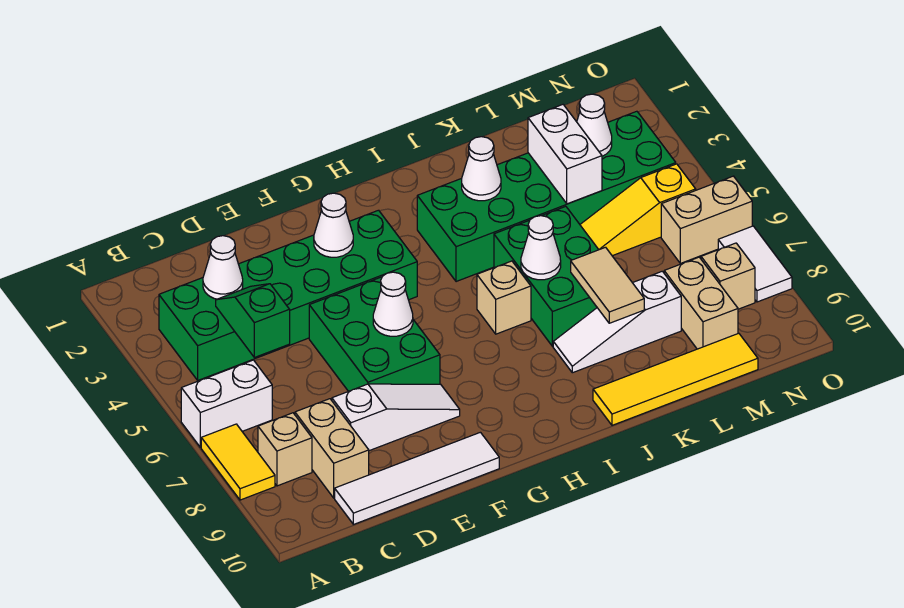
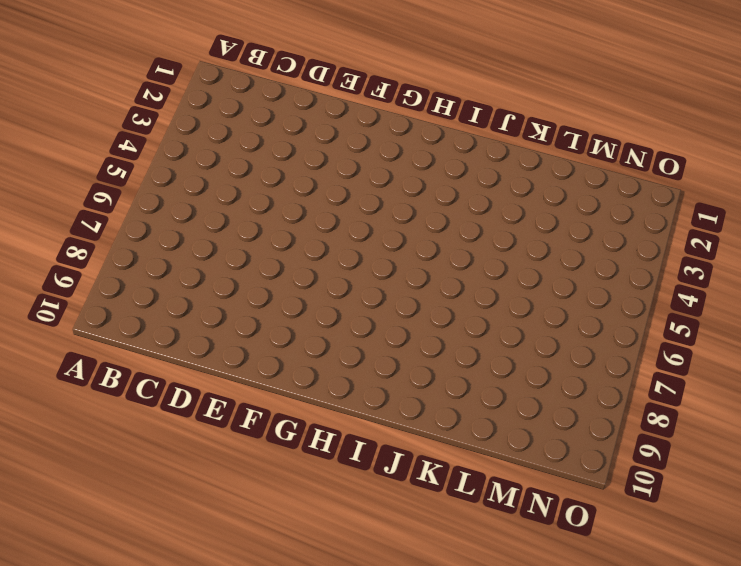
none -> white brick A6:B6 level 1
none -> yellow tile A7:A8 level 1
none -> green brick B3:G4 level 1

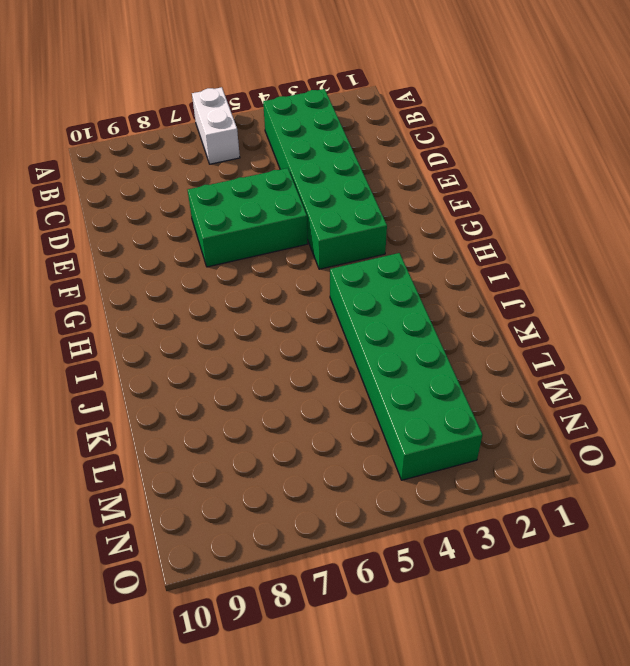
none -> yellow tile A7:A8 level 1
none -> tan brick B8 level 1
none -> tan brick C8:C9 level 1

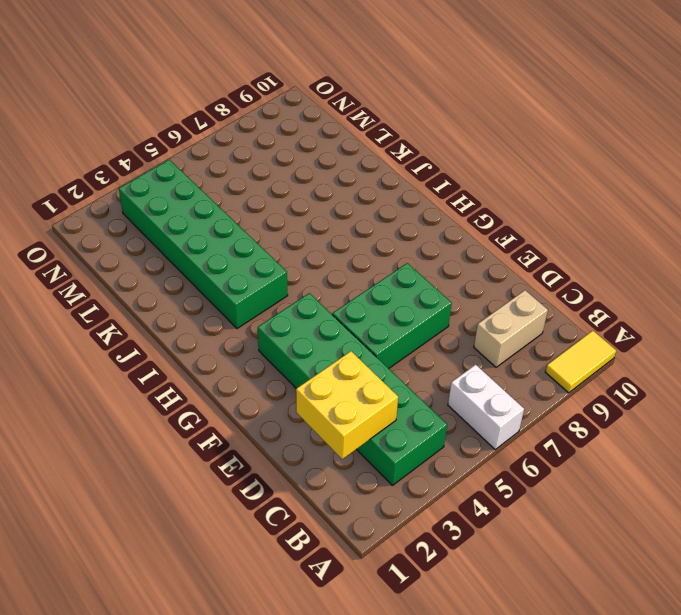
yellow tile A9:A10 level 1 -> yellow tile A7:A8 level 1
yellow brick C2:D3 level 2 -> white cone C3 level 2
none -> tan brick B8 level 1
none -> white tile C10:F10 level 1
none -> white slope D8:F8 level 1 top D

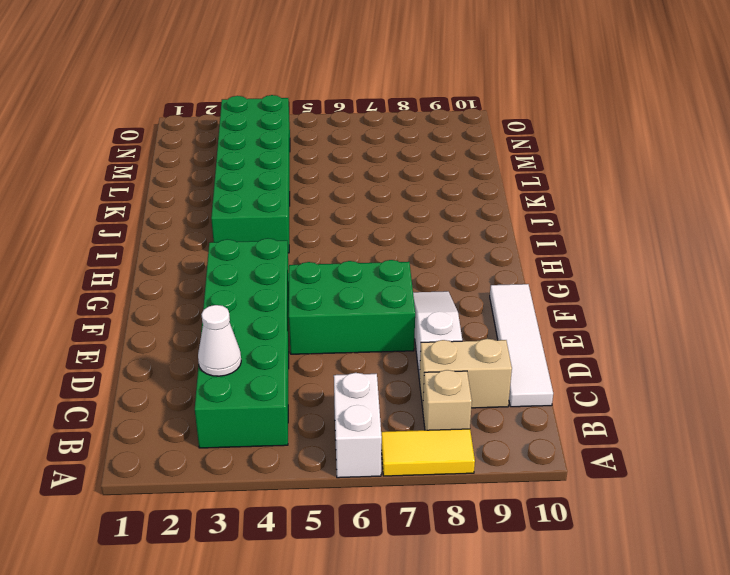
none -> tan brick I6 level 1
none -> green brick J5:K7 level 1
none -> white slope J8:L8 level 1 top L

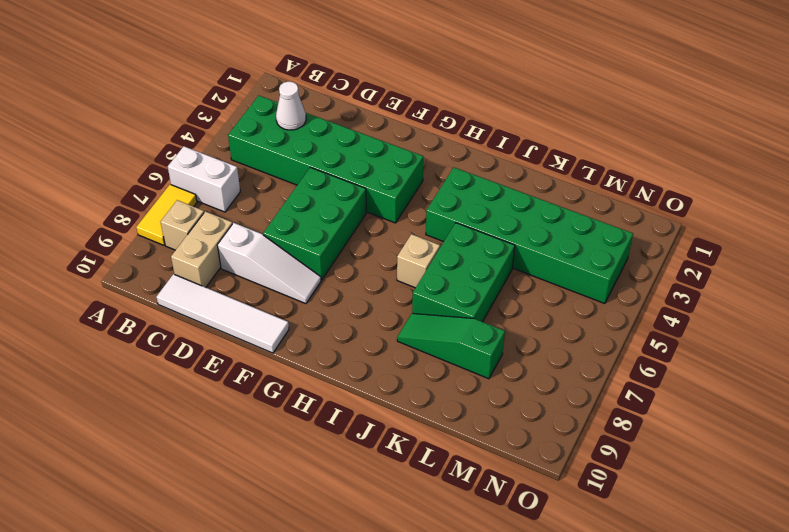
green slope J8:L8 level 1 top L -> white slope J8:L8 level 1 top L
none -> yellow tile J10:M10 level 1
none -> yellow slope L5:N5 level 1 top N
none -> tan brick M8:M9 level 1

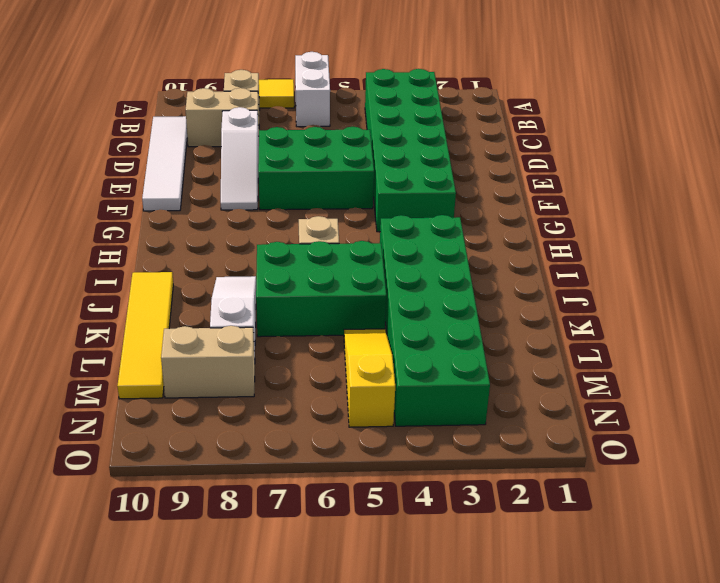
none -> tan brick N6:O6 level 1
none -> tan brick N8 level 1
none -> white tile O7:O8 level 1

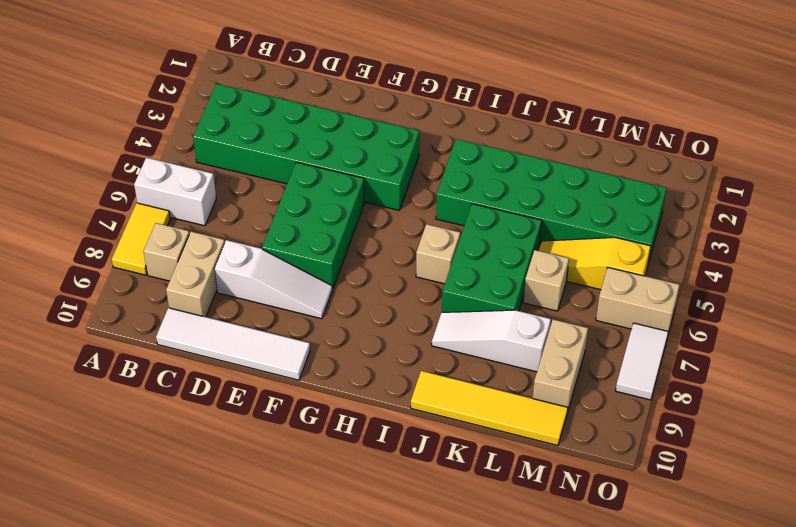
tan brick L6 level 1 -> tan brick N8 level 1
none -> white cone C3 level 2
none -> green slope C4:C5 level 2 top 5
none -> white cone F3 level 2

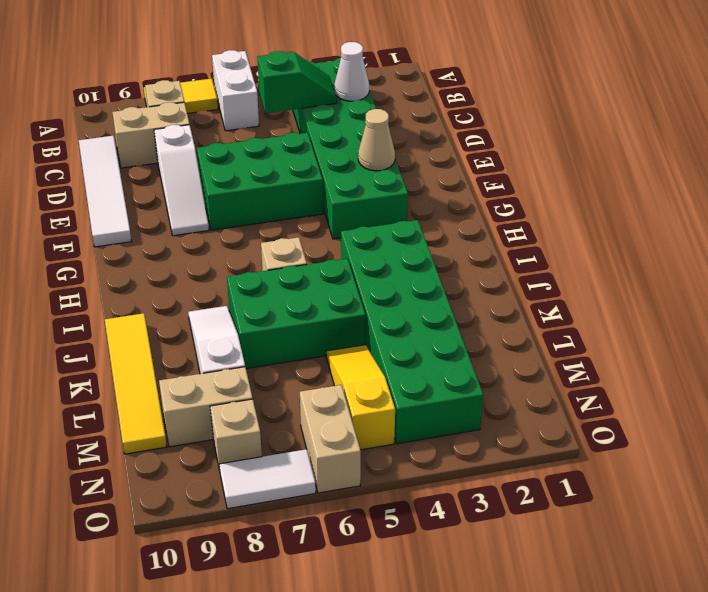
tan cone F3 level 2 -> white cone F3 level 2
none -> white cone F6 level 2
none -> white cone J3 level 2
none -> white cone J6 level 2

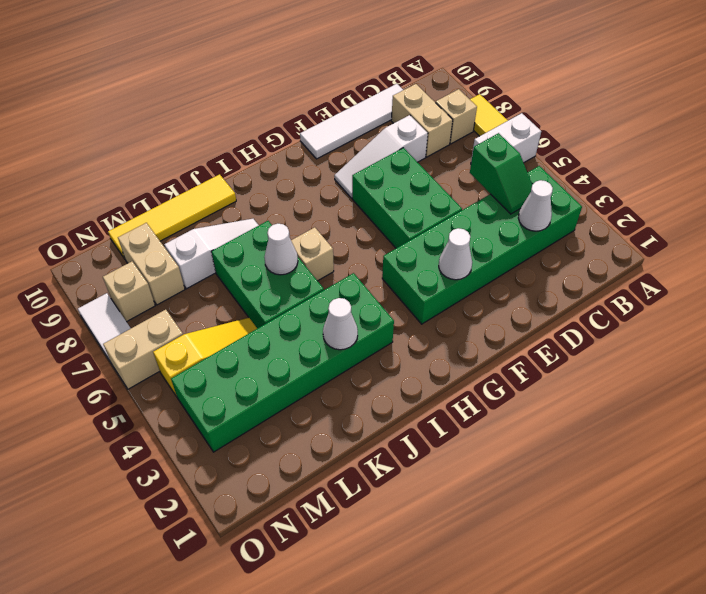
none -> white cone F6 level 2
none -> tan tile K7:K8 level 2
none -> white brick L3:L4 level 2

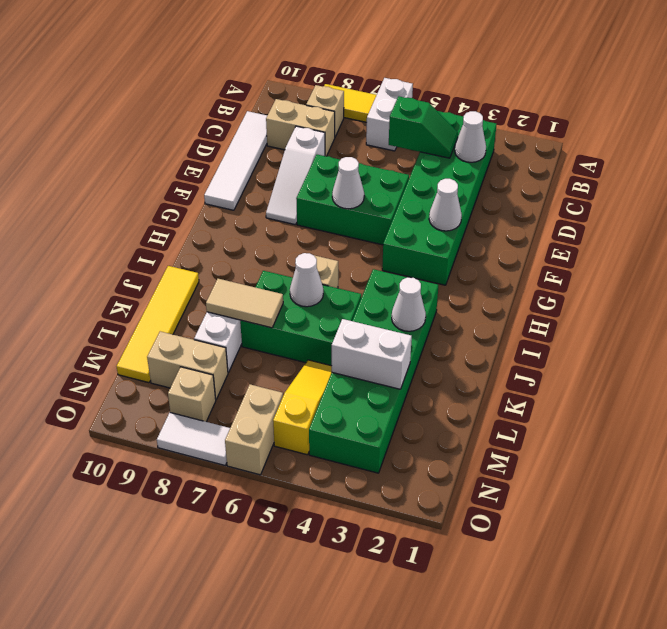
none -> white cone M3 level 2

